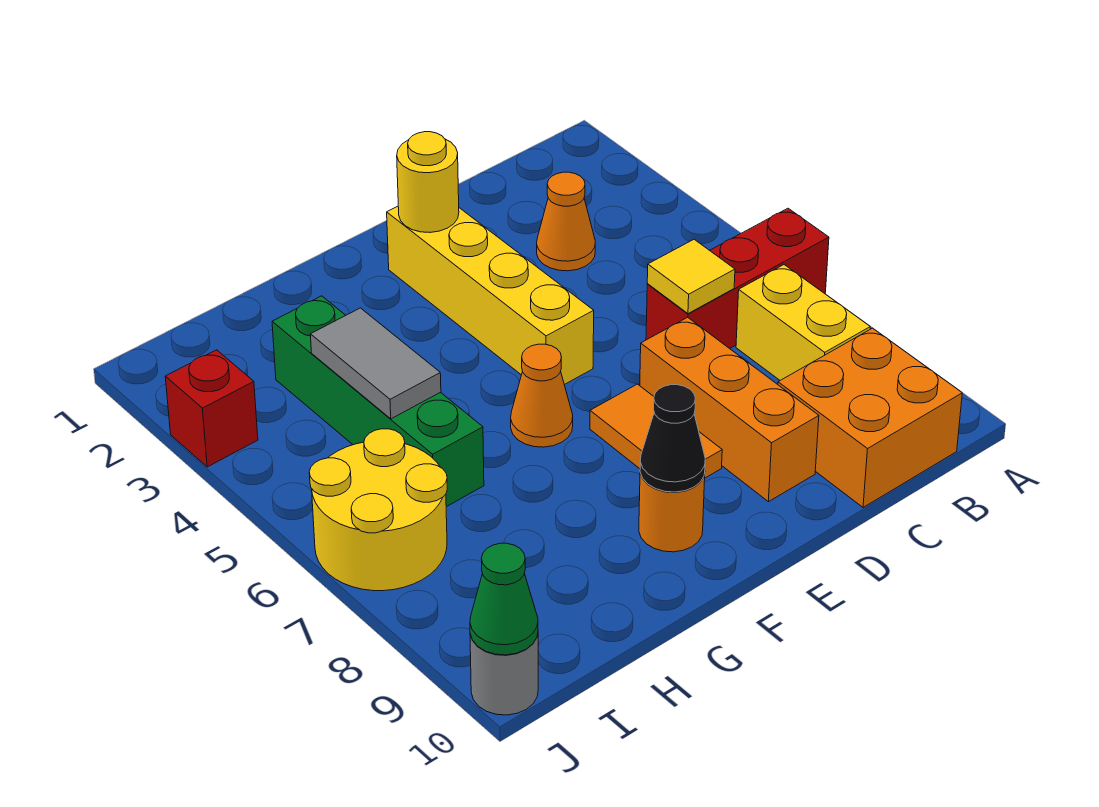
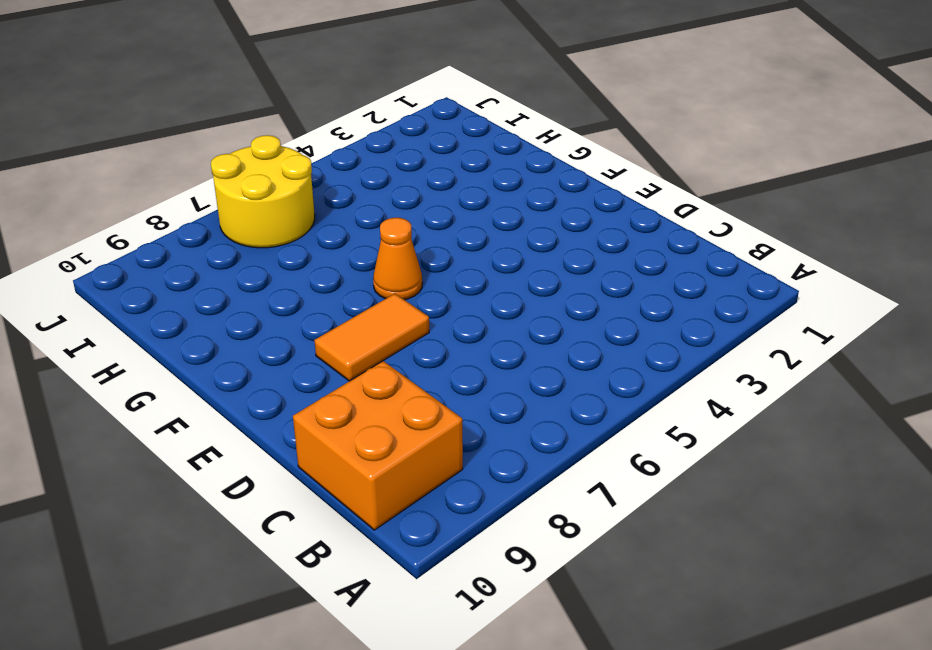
none -> red brick A6:C6 level 1
none -> yellow brick B7:B8 level 1
none -> orange cone C3 level 1

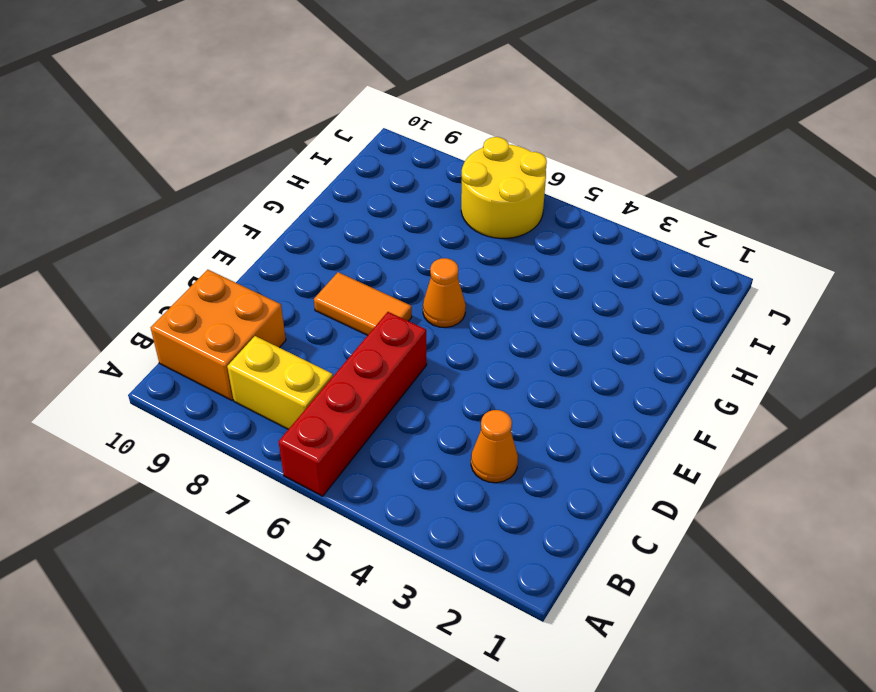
red brick A6:D6 level 1 -> red brick A6:C6 level 1
none -> orange brick D7:D9 level 1
none -> yellow brick E2:E5 level 1
none -> orange round brick F9 level 1

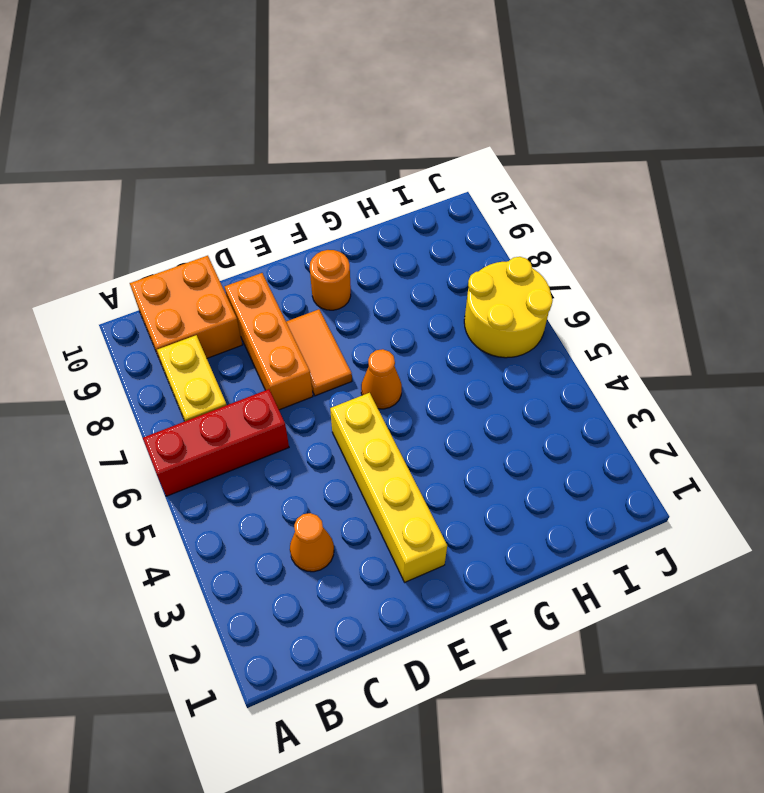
none -> green brick H3:H6 level 1
none -> red brick J3 level 1
none -> grey round brick J10 level 1

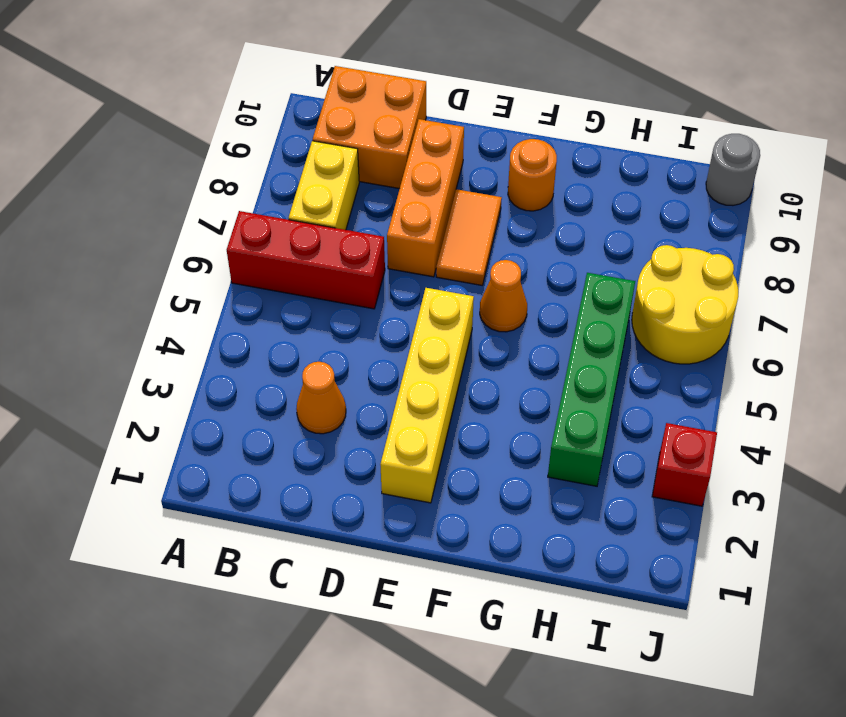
none -> yellow tile C6 level 2
none -> yellow round brick E2 level 2
none -> black cone F9 level 2

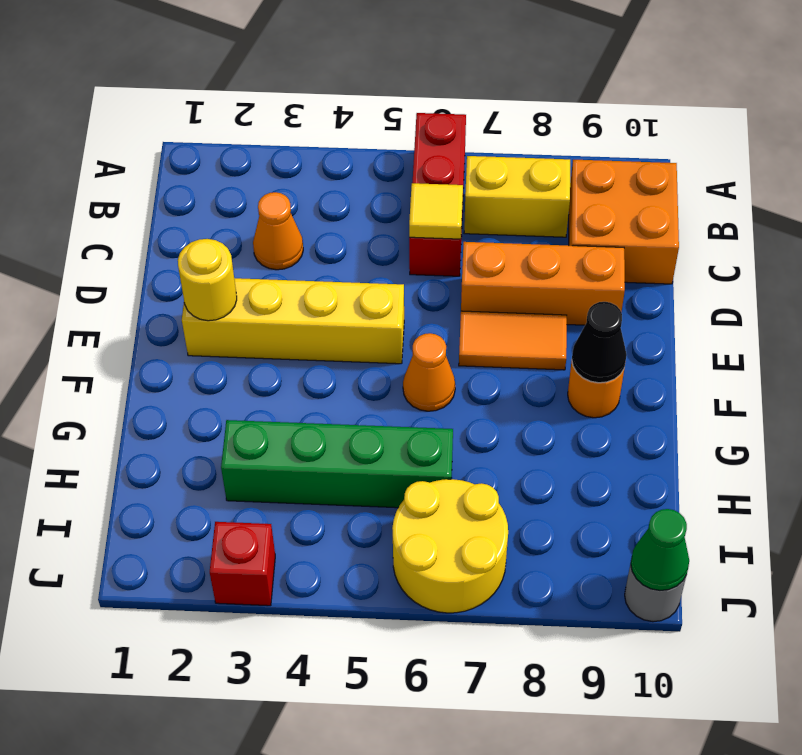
none -> grey tile H4:H5 level 2

